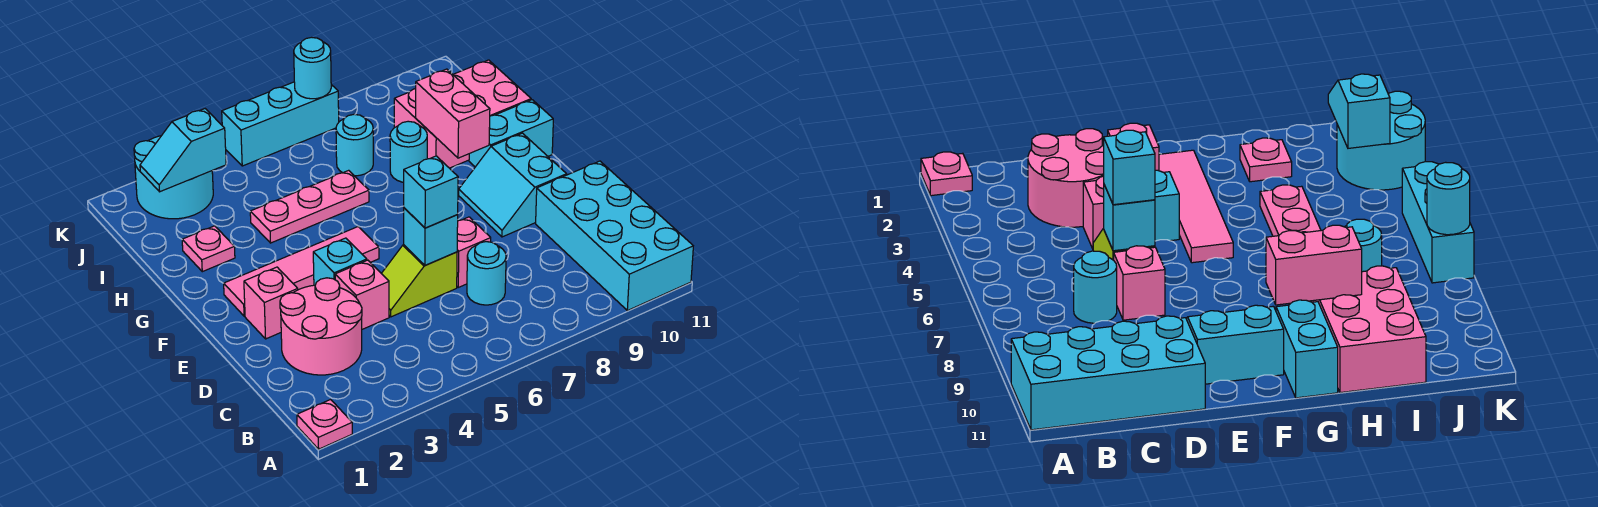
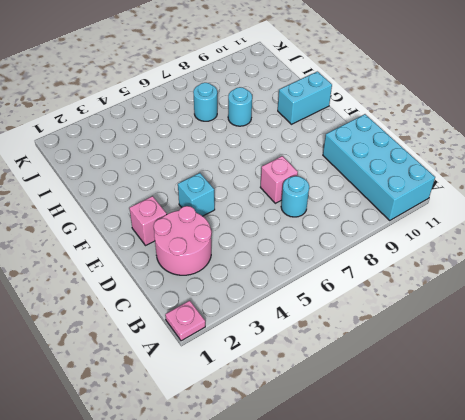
none -> pink brick D4 level 1
none -> lime slope D5:D6 level 1 top 6
none -> cyan slope E9:F10 level 1 top 10

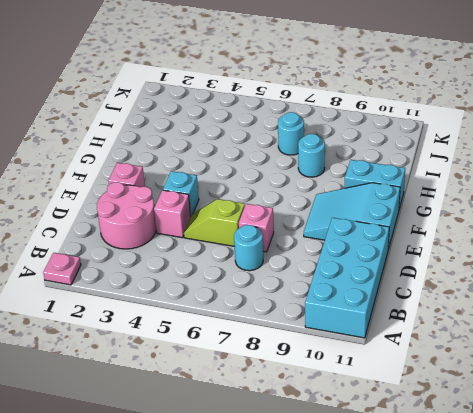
cyan slope E9:F11 level 1 top 11 -> cyan slope E9:F10 level 1 top 10
none -> pink tile F2:F5 level 1
none -> pink plate H2 level 1
none -> pink plate H4:H6 level 1

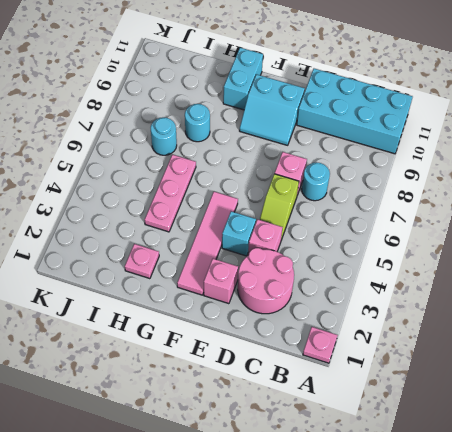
none -> pink brick H9:I11 level 1
none -> cyan round brick J2:K3 level 1
none -> cyan brick K5:K7 level 1

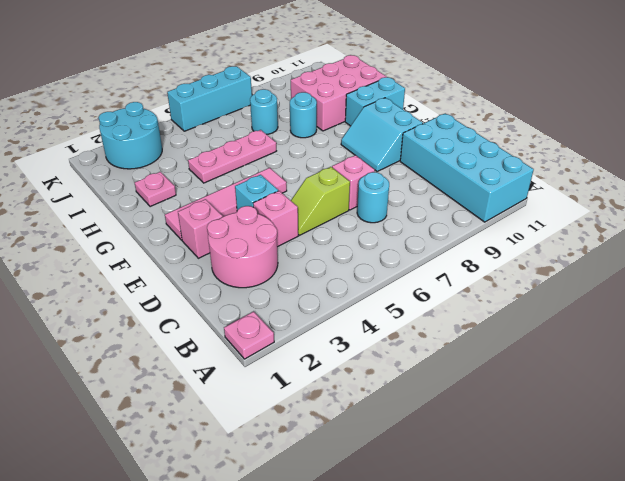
none -> cyan brick D6 level 2
none -> pink brick G9:H9 level 2
none -> cyan slope J2:J3 level 2 top 3

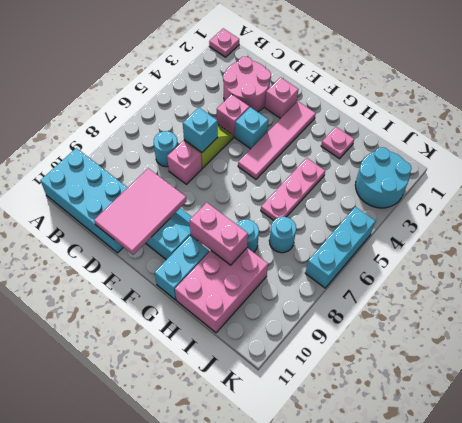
pink tile D9:E11 level 2 -> none
none -> cyan slope J2:J3 level 2 top 3
none -> cyan round brick K7 level 2
none -> cyan brick D6 level 3

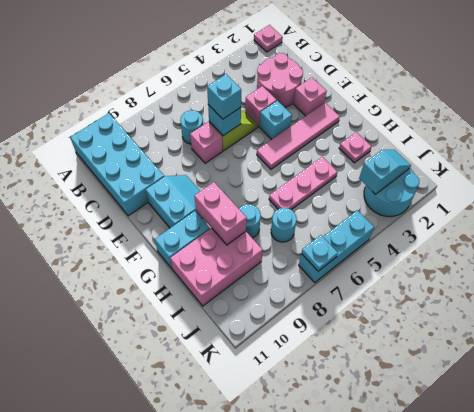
cyan plate K7 level 2 -> cyan round brick K7 level 2

